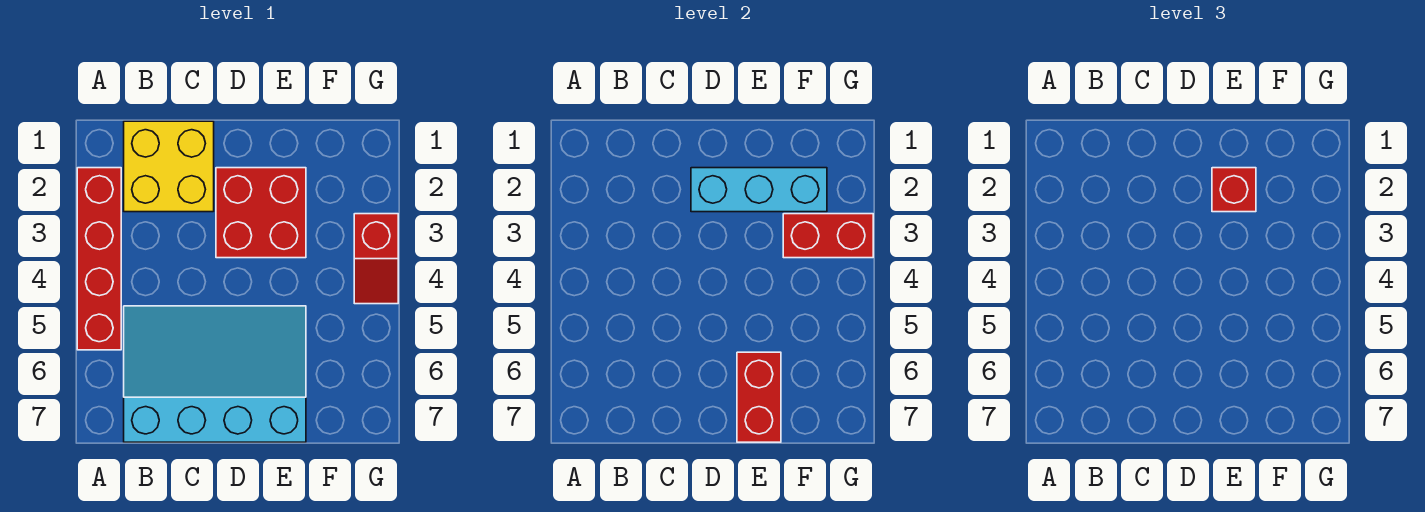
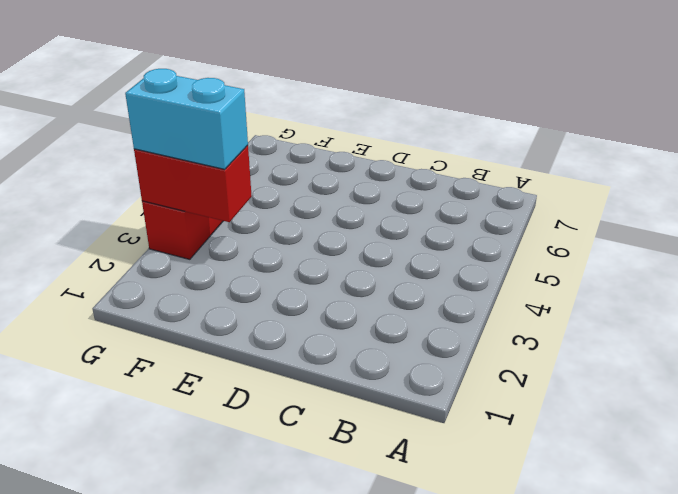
cyan brick F3:G3 level 3 -> none
none -> red brick A2:A5 level 1
none -> yellow brick B1:C2 level 1

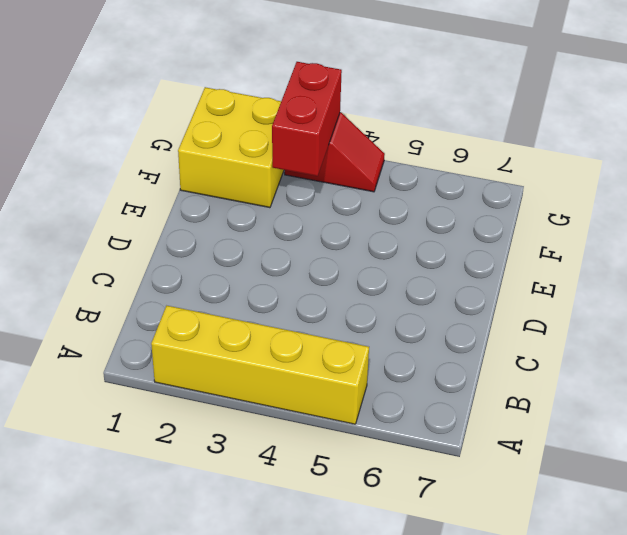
yellow brick A2:A5 level 1 -> red brick A2:A5 level 1
yellow brick F1:G2 level 1 -> yellow brick B1:C2 level 1
none -> cyan slope B5:E7 level 1 top 7
none -> red brick D2:E3 level 1

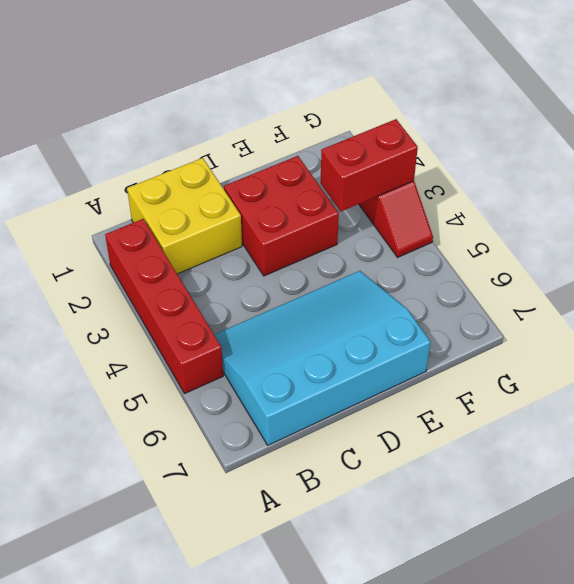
none -> cyan brick D2:F2 level 2
none -> red brick E6:E7 level 2

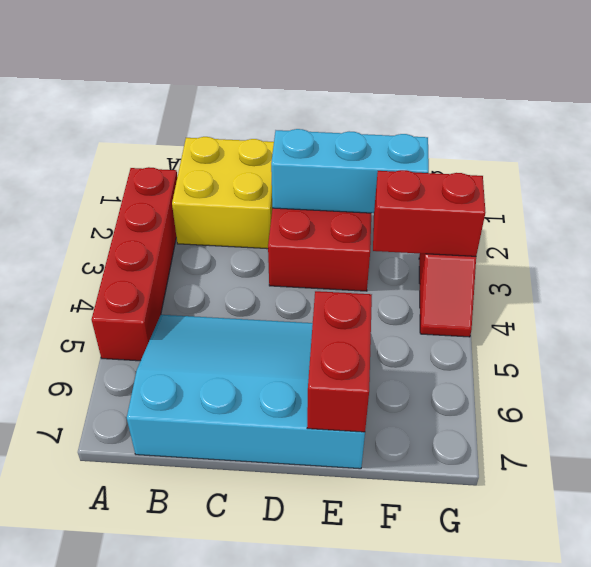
none -> red brick E2 level 3

